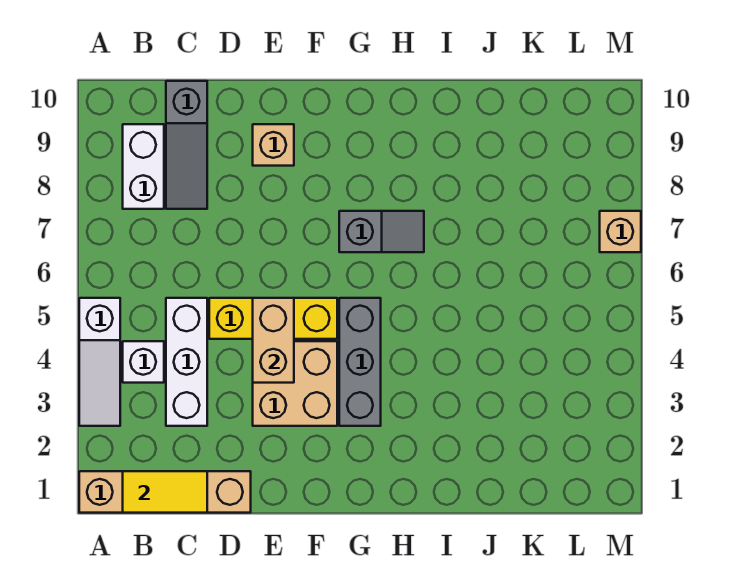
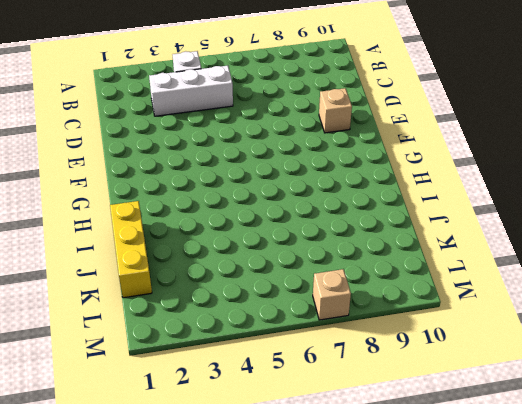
yellow brick I1:K1 level 1 -> yellow brick D5:F5 level 1
none -> tan brick A1:D1 level 1
none -> white slope A3:A5 level 1 top 5
none -> white brick B8:B9 level 1

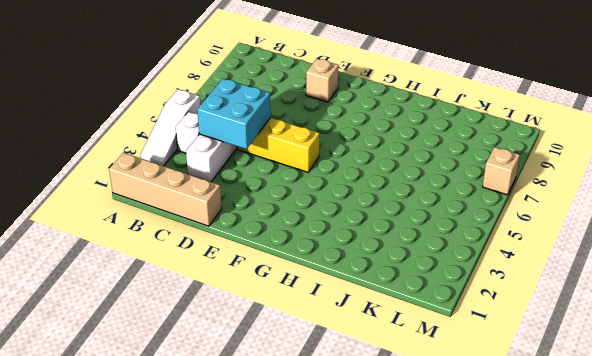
cyan brick C4:D5 level 2 -> none
none -> white brick B8:B9 level 1
none -> grey slope C8:C10 level 1 top 10
none -> tan brick E3:F4 level 1

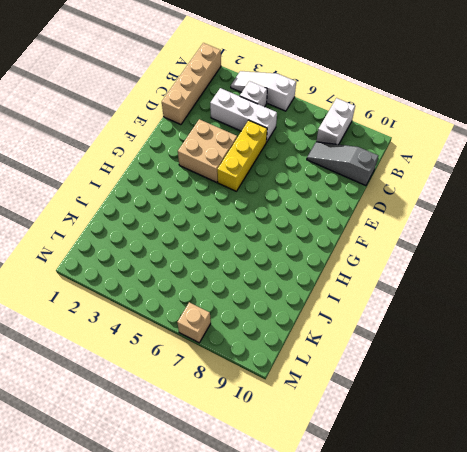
white brick A8:B8 level 1 -> white brick B8:B9 level 1
none -> tan brick E9 level 1
none -> grey brick G3:G5 level 1
none -> grey slope G7:H7 level 1 top G

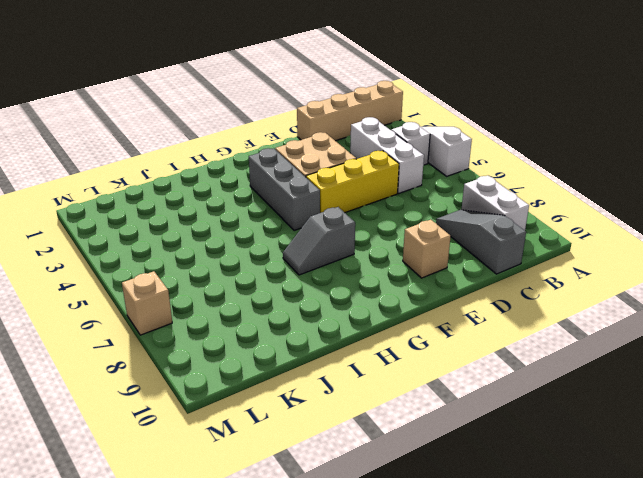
none -> yellow tile B1:C1 level 2
none -> tan brick E4:E5 level 2

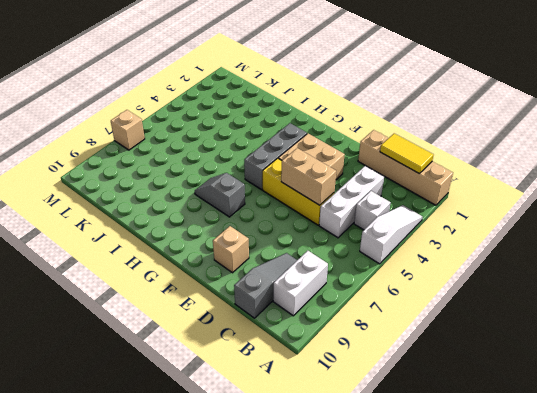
tan brick D5:E5 level 2 -> tan brick E4:E5 level 2

